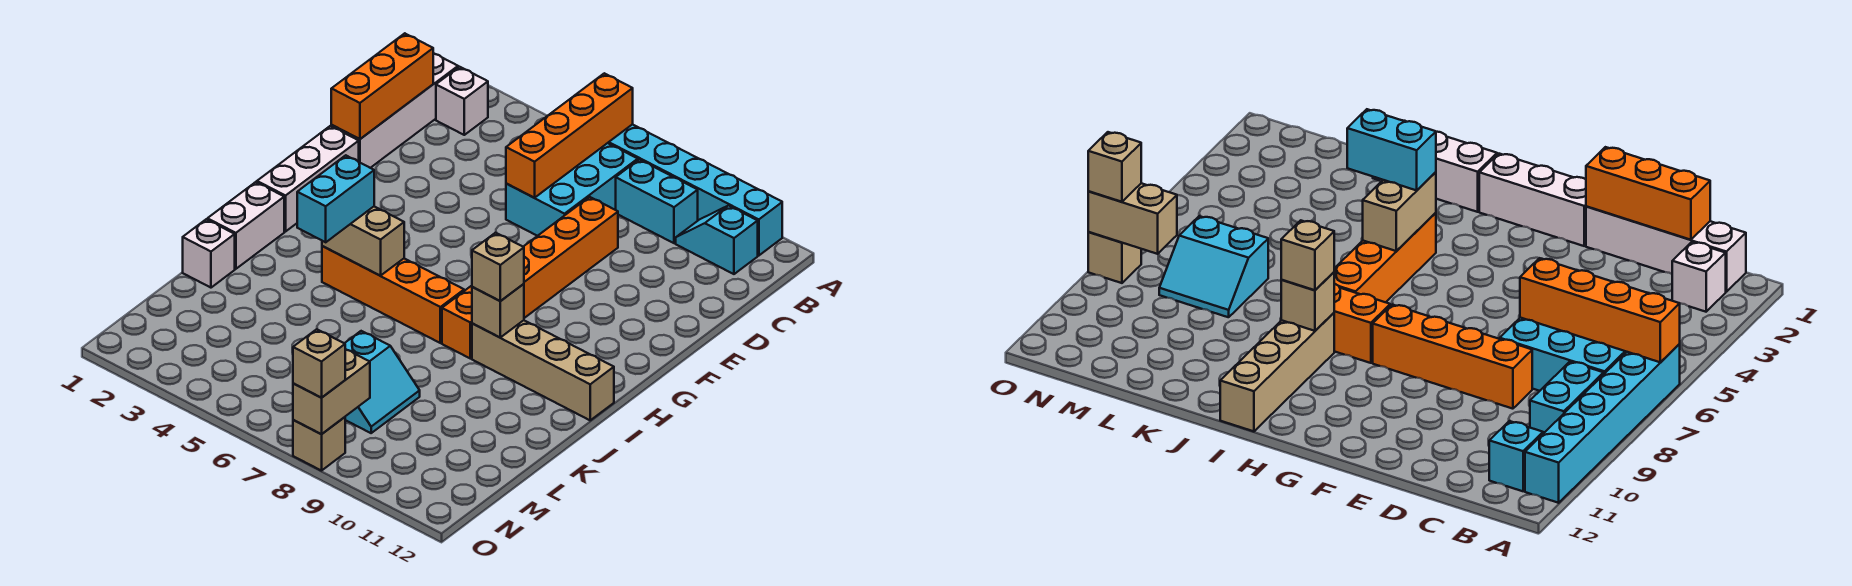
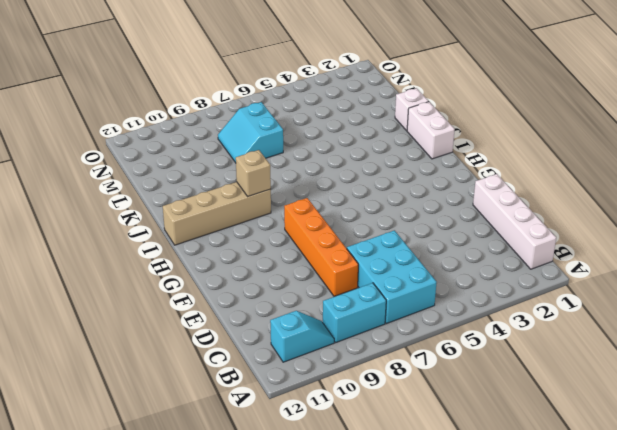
none -> cyan brick A6:A11 level 1
none -> white brick B2 level 1
none -> white brick F1:H1 level 1

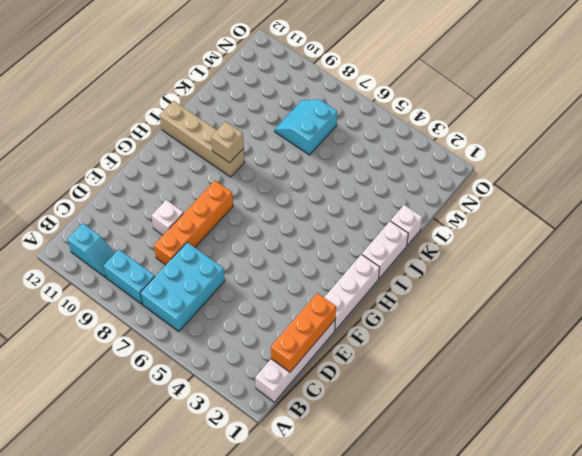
white brick E9 level 1 -> white brick B2 level 1
none -> cyan brick A6:A11 level 1
none -> orange brick H8:I8 level 1
none -> orange brick I4:I7 level 1

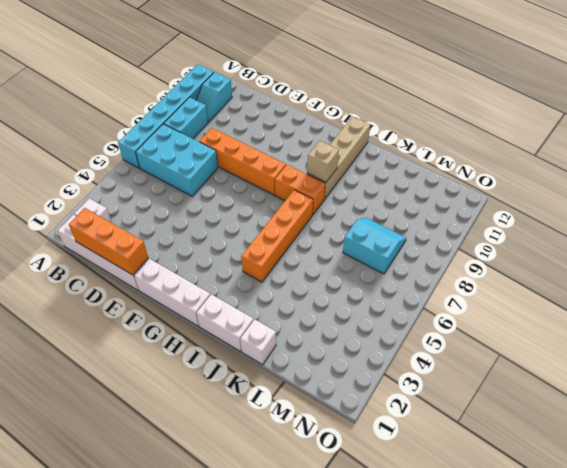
none -> tan brick O8 level 1
none -> orange brick A6:D6 level 2
none -> tan brick I4:I5 level 2

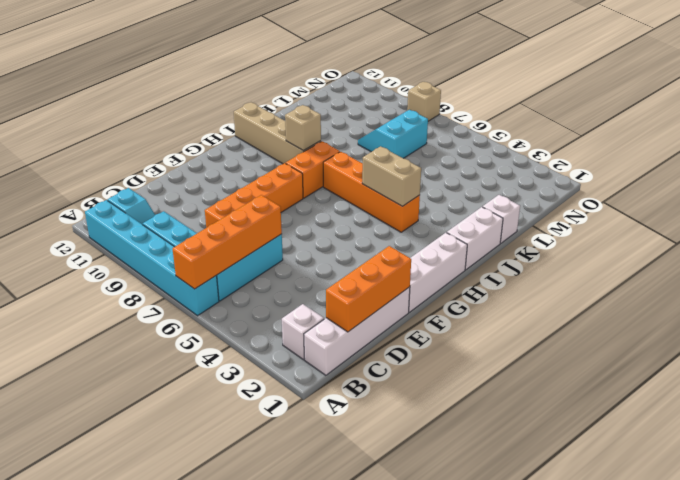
none -> tan brick N8:O8 level 2
none -> cyan brick I4:J4 level 3
none -> tan brick I9 level 3

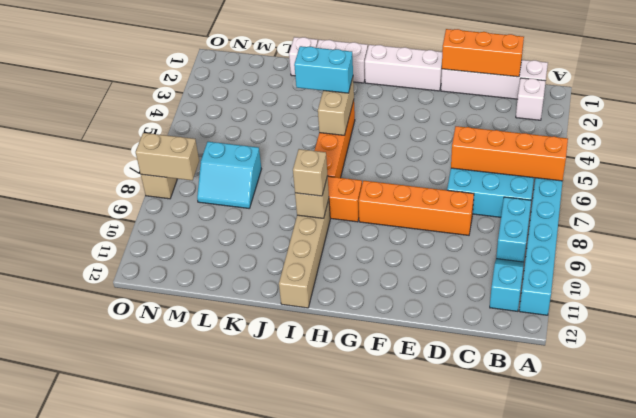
none -> tan brick O8 level 3

